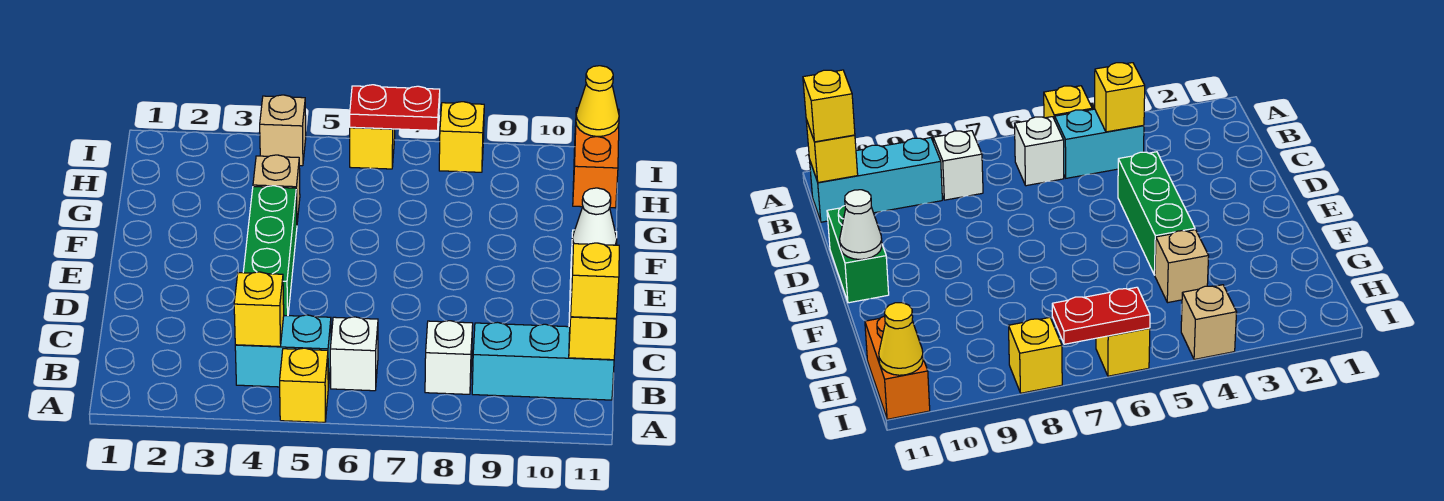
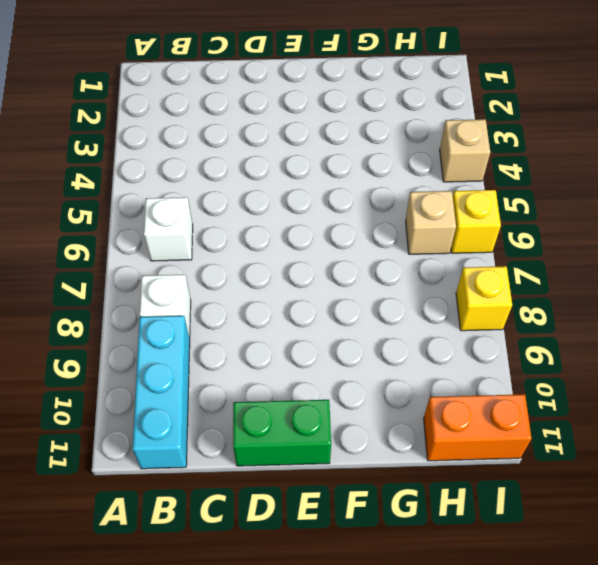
tan brick H6 level 1 -> tan brick G4 level 1
none -> yellow brick A5 level 1
none -> cyan brick B4:B5 level 1
none -> green brick D4:F4 level 1

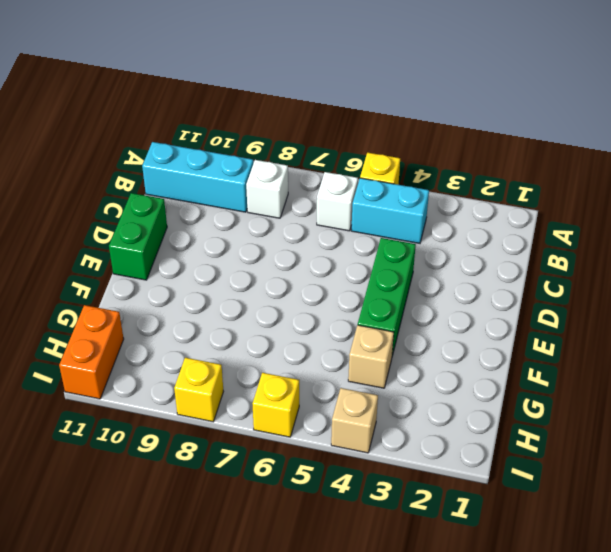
none -> yellow brick B4 level 2
none -> yellow brick B11 level 2
none -> white cone E11 level 2

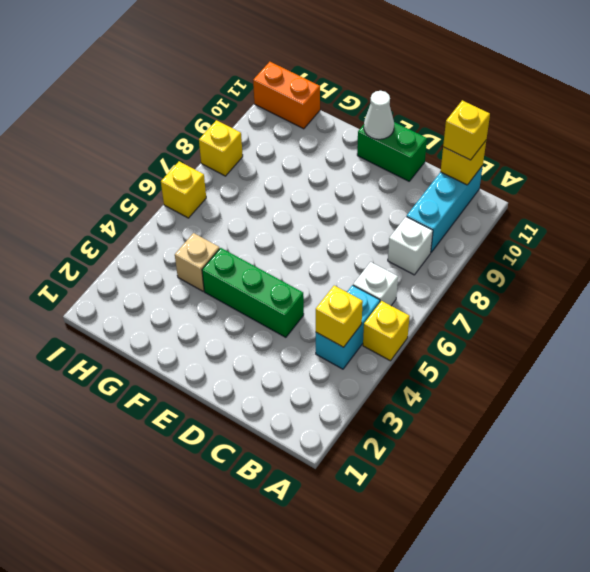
none -> tan brick I4 level 1
none -> red plate I6:I7 level 2
none -> yellow cone I11 level 2

